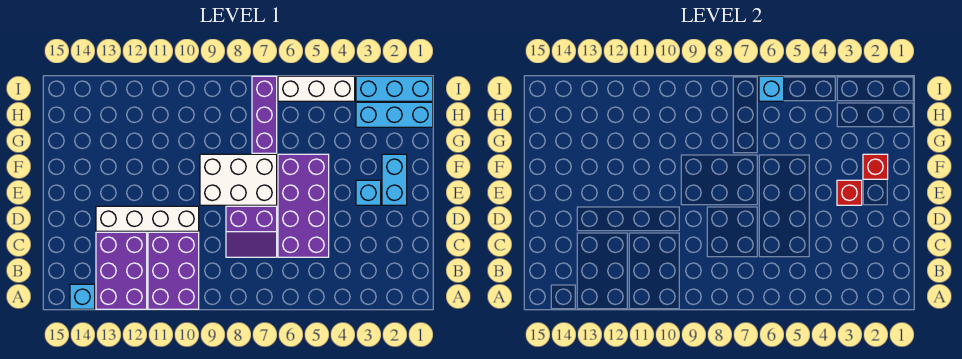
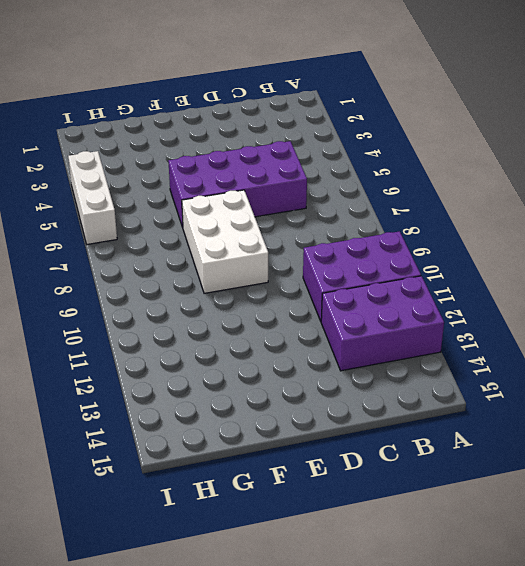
none -> cyan brick A14 level 1
none -> purple slope C7:D8 level 1 top D
none -> white brick D10:D13 level 1

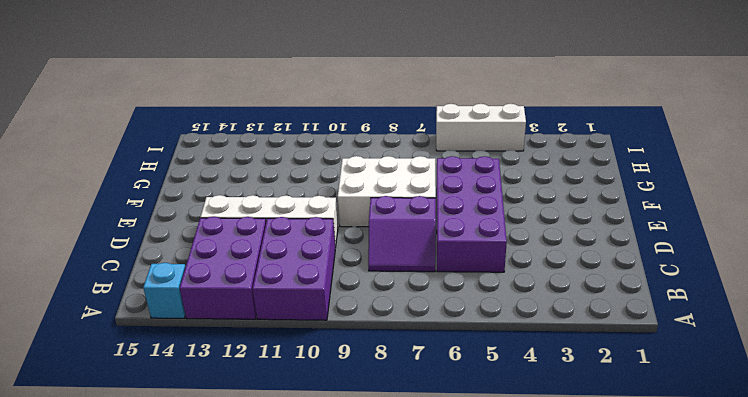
none -> cyan brick E2:F2 level 1
none -> cyan brick E3 level 1
none -> purple brick G7:I7 level 1

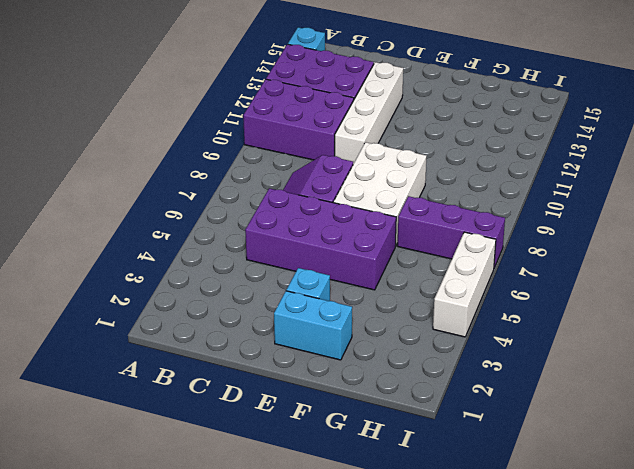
none -> cyan brick H1:H3 level 1
none -> cyan brick I1:I3 level 1
none -> red brick E3 level 2

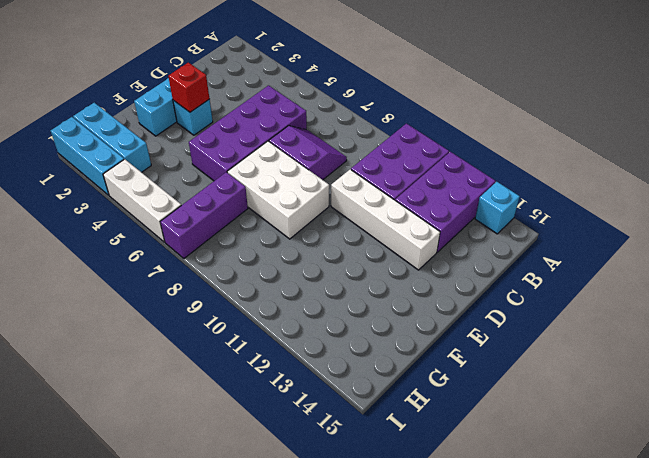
none -> red brick F2 level 2
none -> cyan brick I6 level 2

